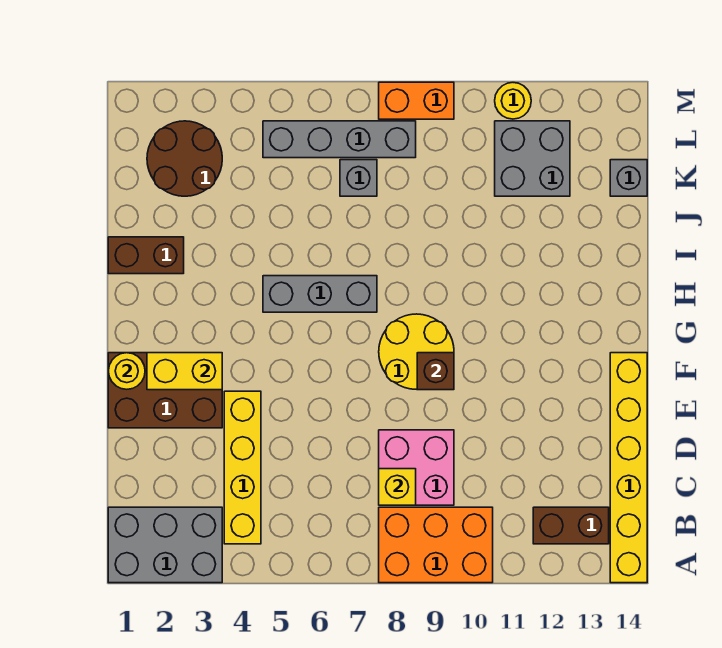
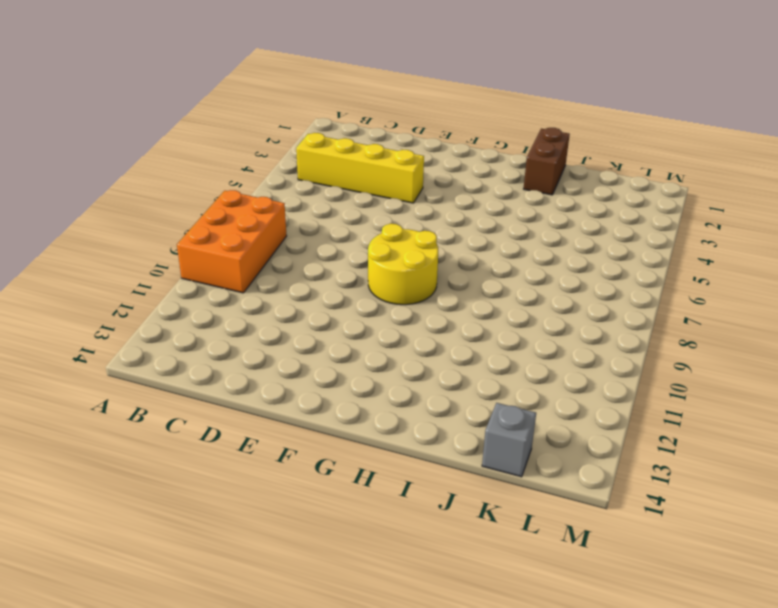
none -> grey brick A1:B3 level 1
none -> yellow brick A14:F14 level 1
none -> brown brick B12:B13 level 1

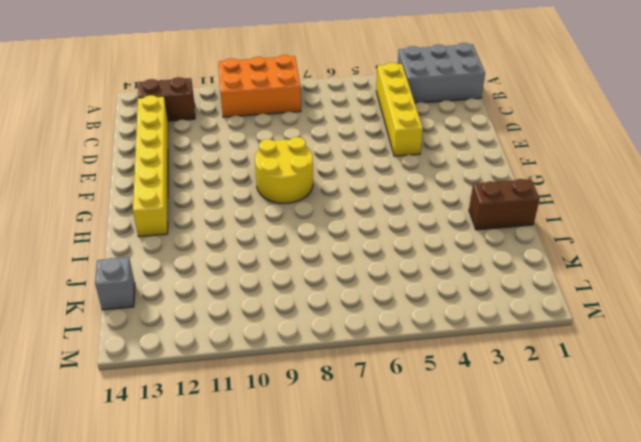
yellow brick C13:H13 level 1 -> yellow brick A14:F14 level 1
none -> pink brick C8:D9 level 1
none -> brown brick E1:F3 level 1
none -> grey brick H5:H7 level 1

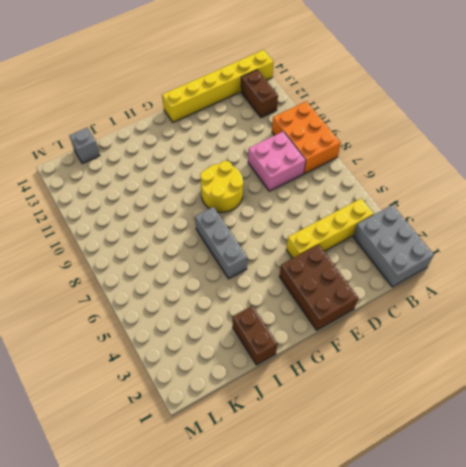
none -> brown round brick K2:L3 level 1
none -> grey brick K7 level 1
none -> grey brick K11:L12 level 1

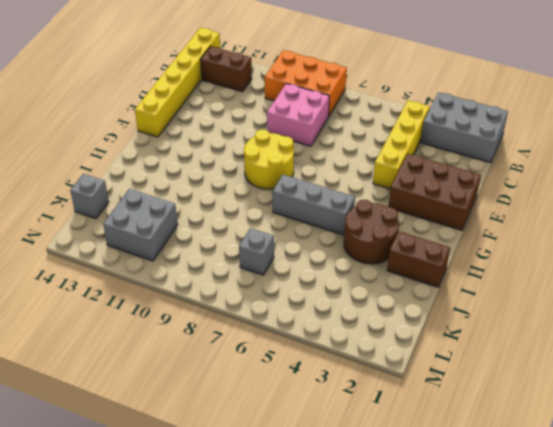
brown round brick H3:I4 level 1 -> brown round brick K2:L3 level 1
none -> grey brick L5:L8 level 1
none -> orange brick M8:M9 level 1
none -> yellow round brick M11 level 1

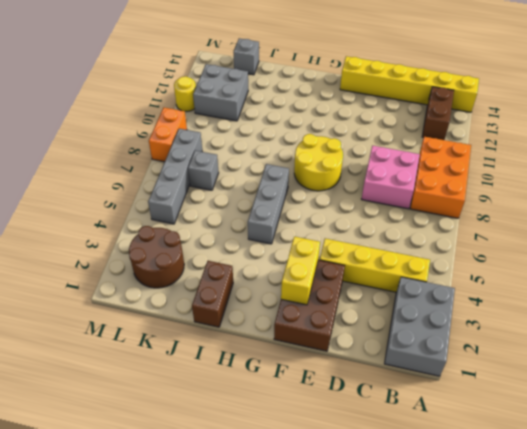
none -> yellow brick C8 level 2
none -> yellow round brick F1 level 2
none -> brown brick F9 level 2

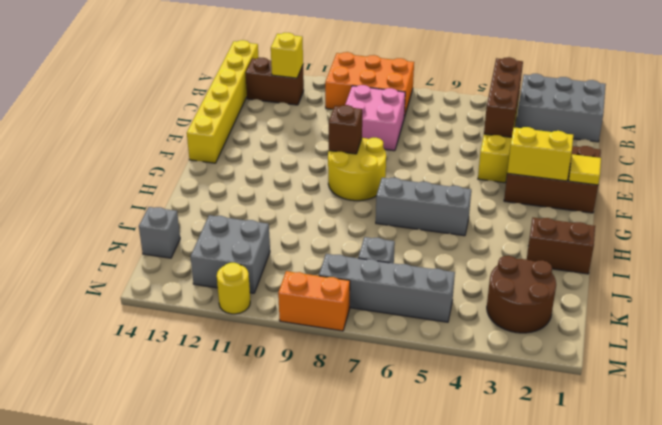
brown brick B4:D4 level 2 -> none
yellow brick B12 level 2 -> yellow brick C8 level 2
yellow tile F1 level 2 -> yellow round brick F1 level 2

